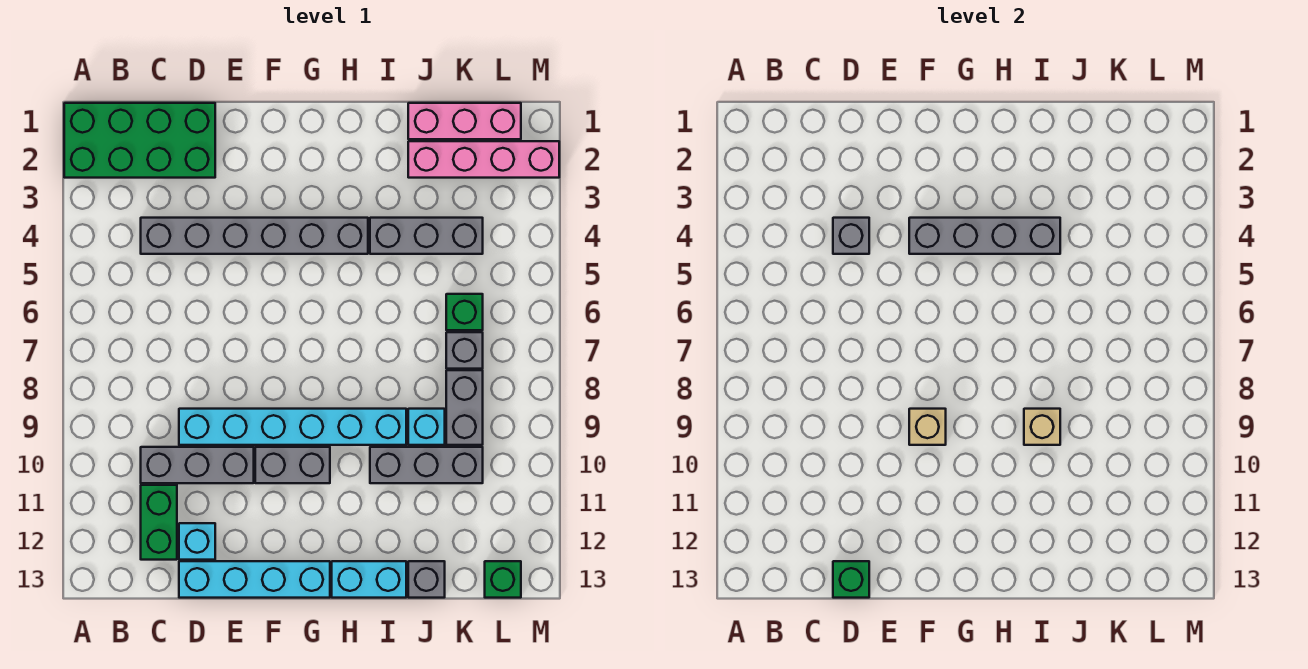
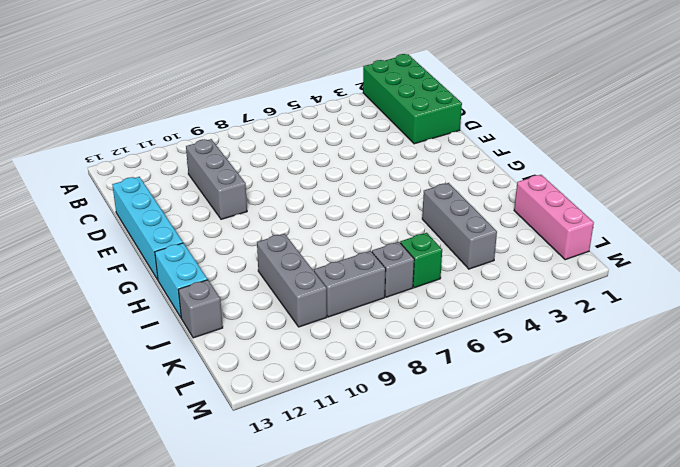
none -> grey brick C4:H4 level 1
none -> green brick C11:C12 level 1
none -> cyan brick D9:I9 level 1

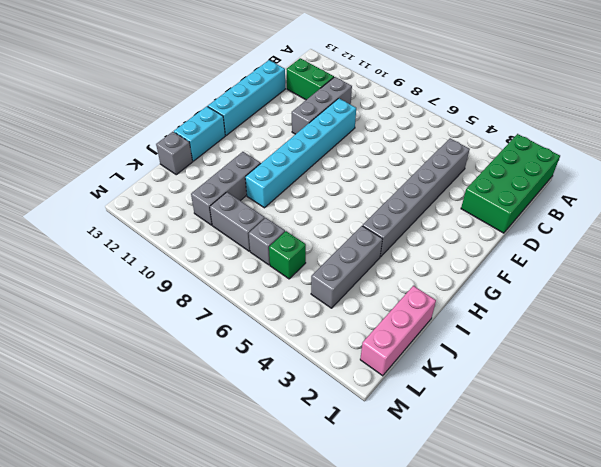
none -> cyan brick D12 level 1
none -> grey brick F10:G10 level 1
none -> pink brick J2:M2 level 1

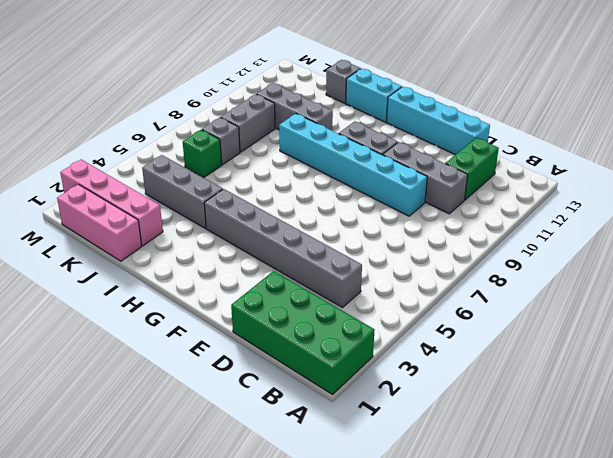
none -> cyan brick D12 level 1
none -> cyan brick J9 level 1
none -> green brick L13 level 1

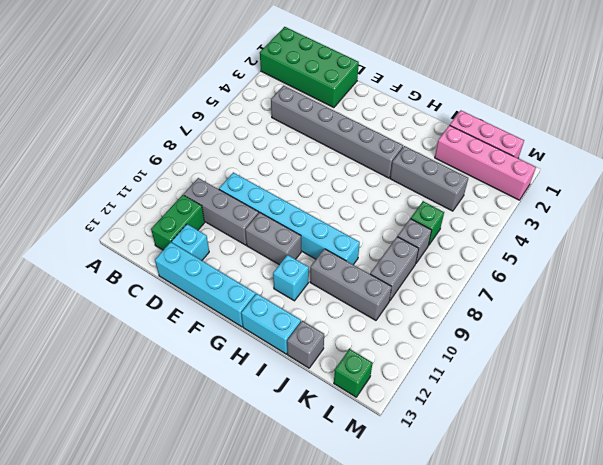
cyan brick H11 level 1 -> cyan brick J9 level 1
none -> grey brick D4 level 2
none -> green brick D13 level 2
none -> grey brick F4:I4 level 2

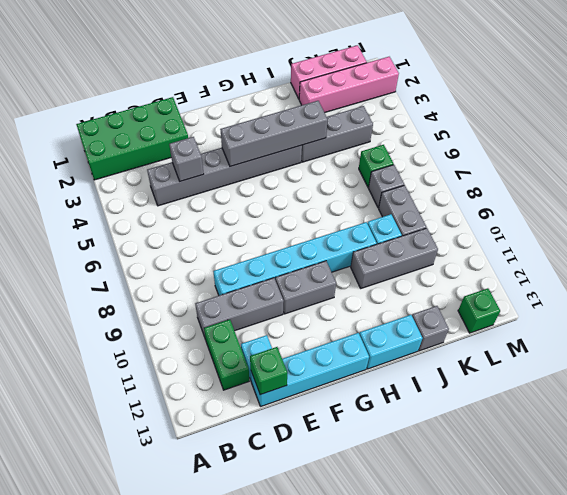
none -> tan brick F9 level 2
none -> tan brick I9 level 2

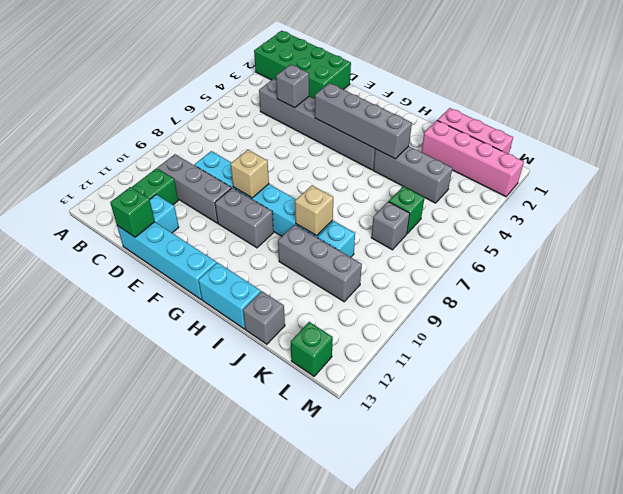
none -> grey brick K8:K9 level 1

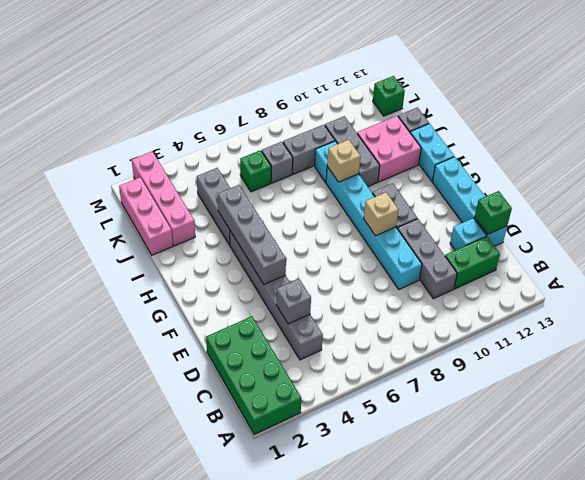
pink brick I11:J12 level 1 -> none

